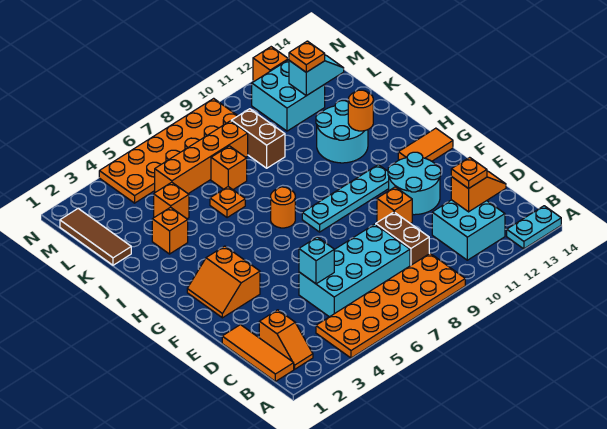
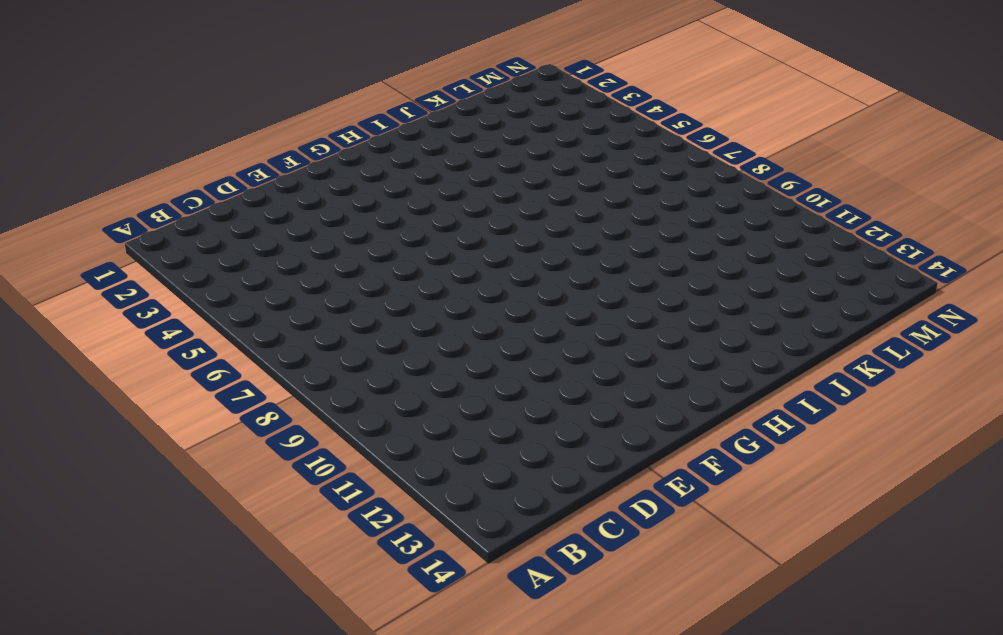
none -> orange plate A4:B9 level 1
none -> cyan plate A13:A14 level 1
none -> orange tile B1:D1 level 1
none -> orange slope B2:C2 level 1 top C

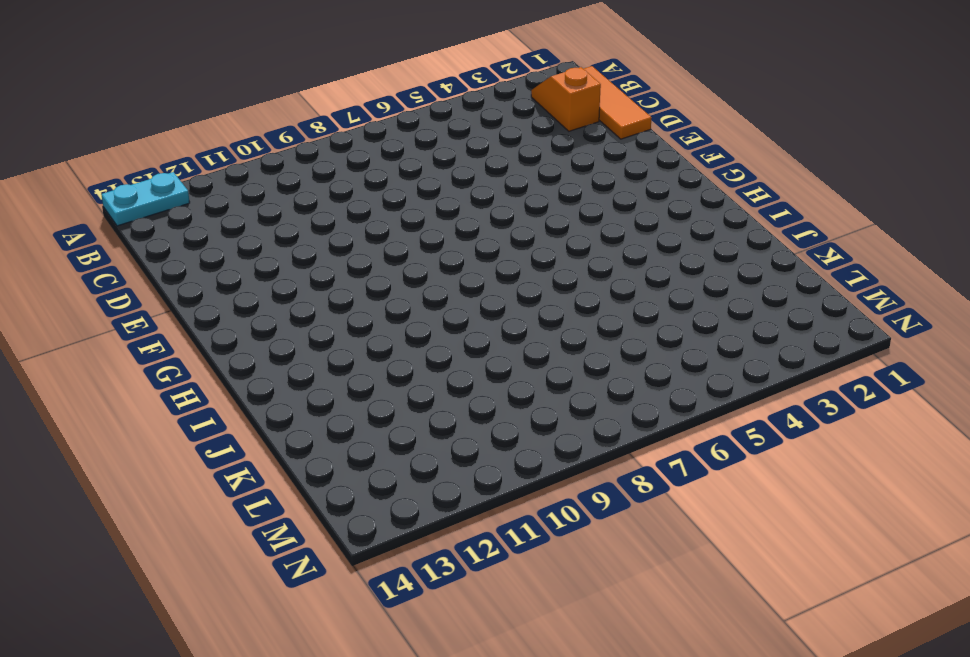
none -> orange plate A4:B9 level 1
none -> cyan brick B11:C12 level 1
none -> cyan brick C5:D8 level 1
none -> brown brick C9:D9 level 1

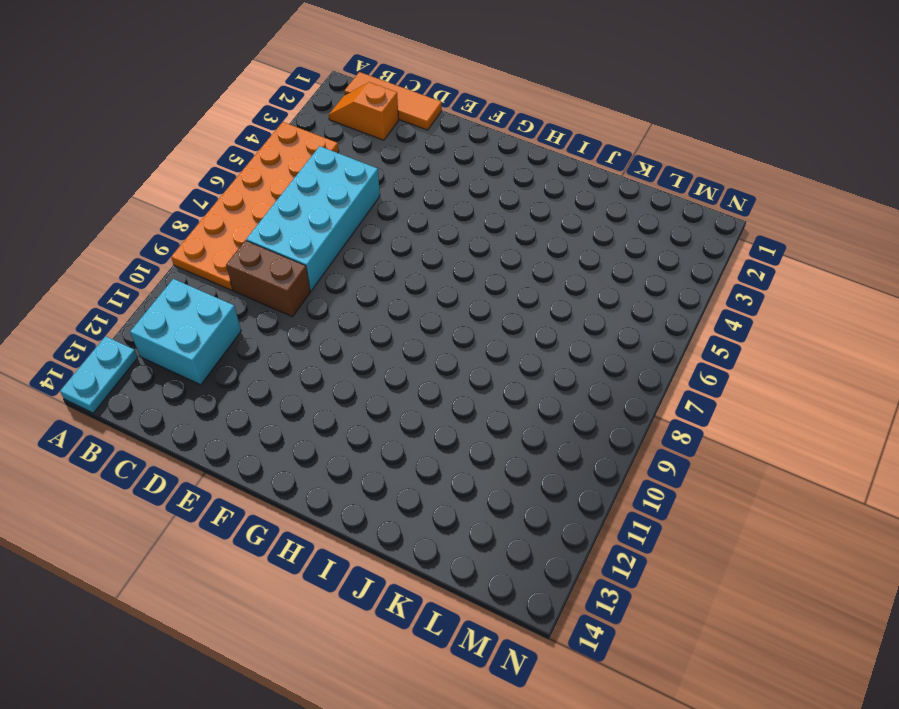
none -> orange brick E10 level 1
none -> cyan round brick E11:F12 level 1
none -> orange slope F2:G3 level 1 top 3
none -> cyan plate G8:G11 level 1

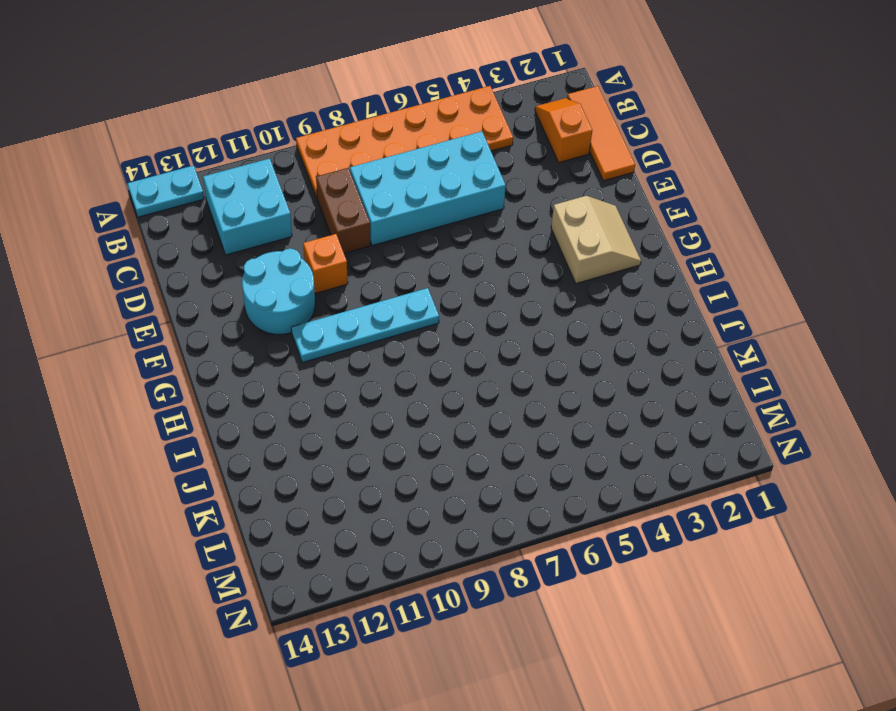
tan slope F2:G3 level 1 top 3 -> orange slope F2:G3 level 1 top 3
none -> orange tile G13:G14 level 1
none -> orange round brick H7 level 1
none -> cyan round brick I11:J12 level 1
none -> orange brick J3 level 1

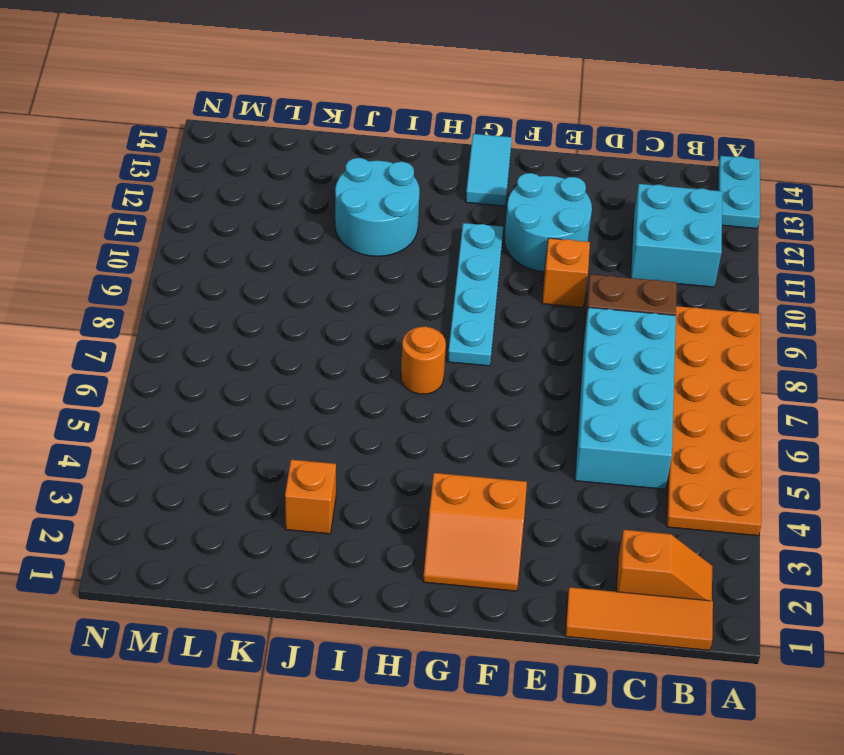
cyan tile G13:G14 level 1 -> orange tile G13:G14 level 1
none -> orange plate J6 level 1
none -> brown tile K1:M1 level 1
none -> orange brick K4 level 1
none -> orange brick K7 level 1

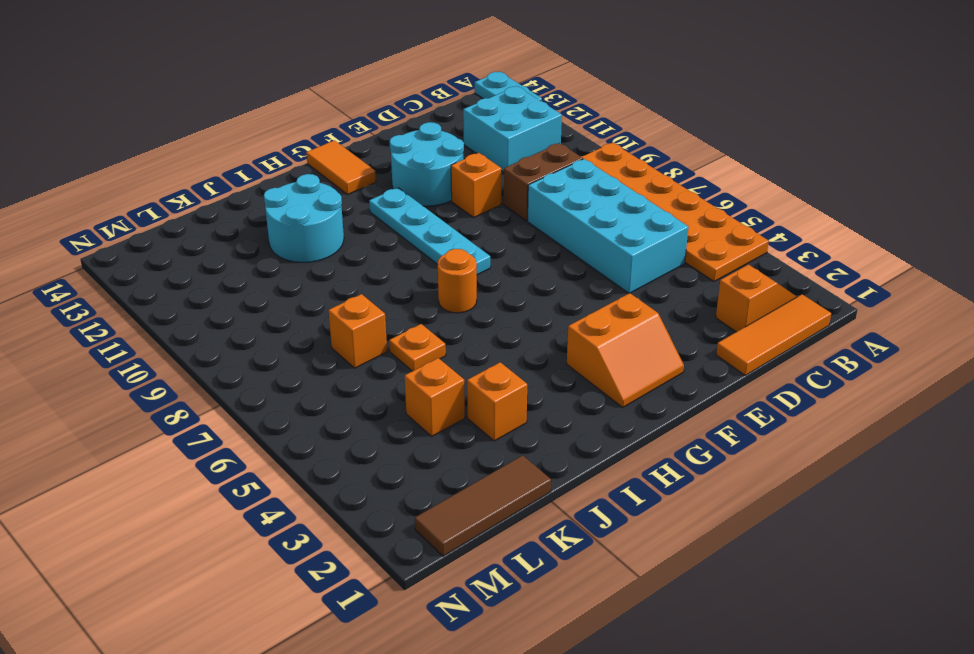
none -> brown brick K9:L9 level 1
none -> orange brick L5:L8 level 1
none -> cyan brick L11:M12 level 1
none -> orange plate M4:N9 level 1

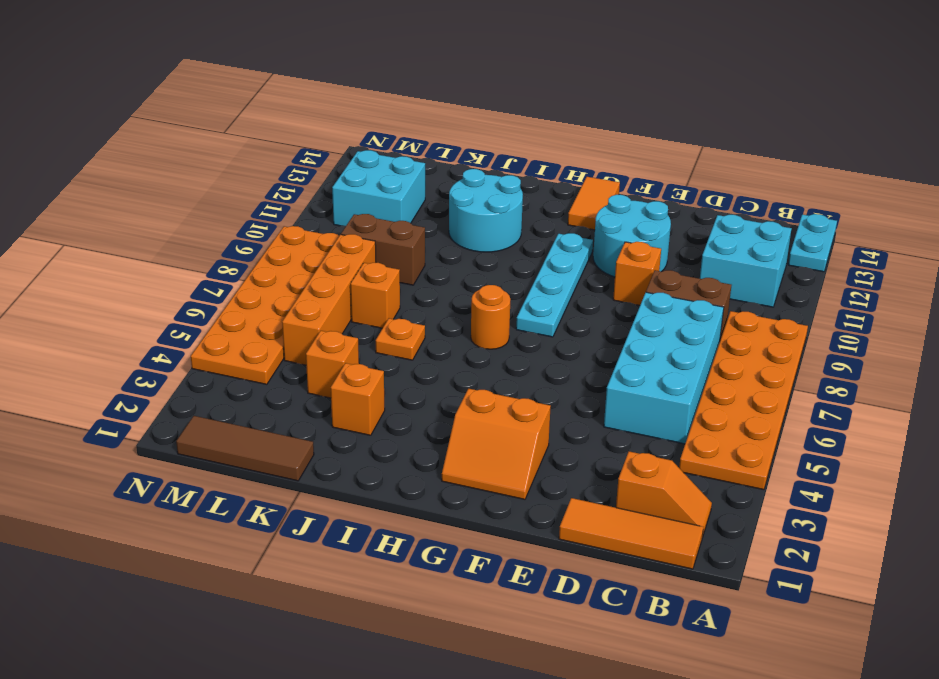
none -> orange brick N12 level 1
none -> orange slope C12:C13 level 2 top 12
none -> cyan brick D5 level 2
none -> orange round brick I12 level 2

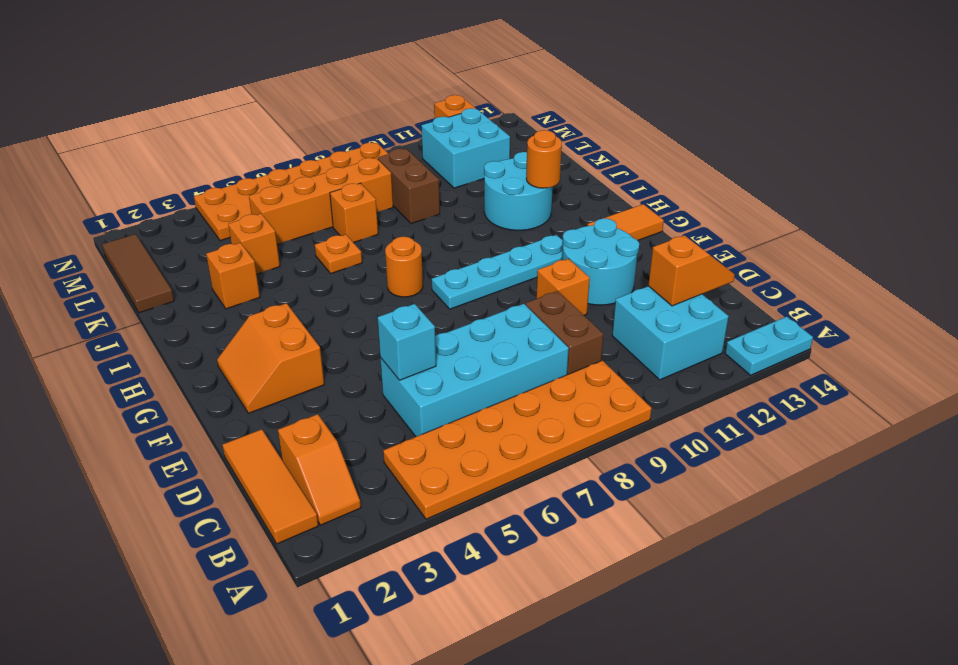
none -> cyan slope L12:L13 level 2 top 12
none -> orange plate C12 level 3
none -> orange plate L12 level 3

